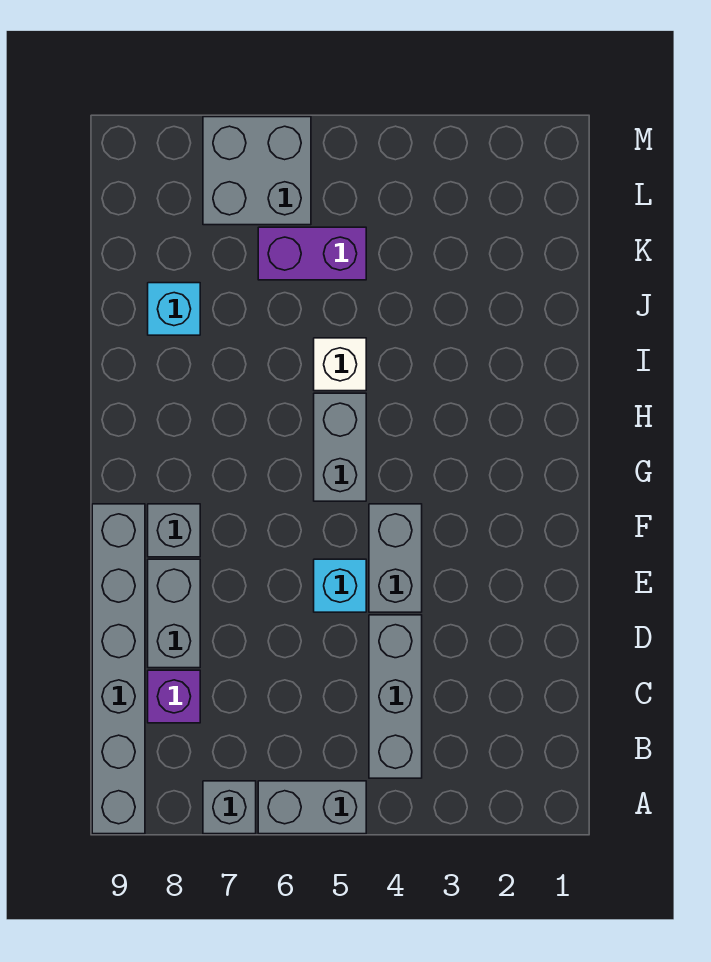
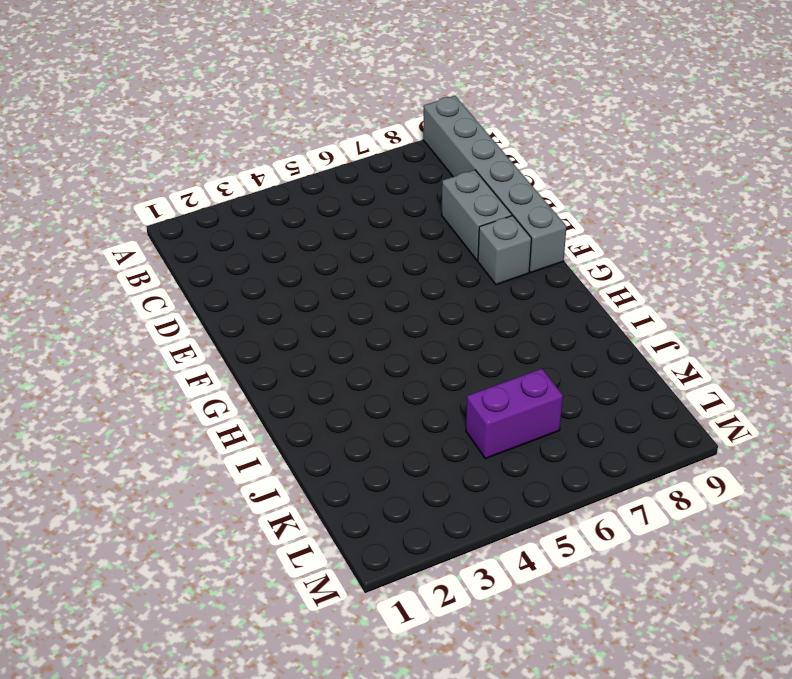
none -> grey brick A5:A6 level 1
none -> grey brick A7 level 1
none -> grey brick B4:D4 level 1

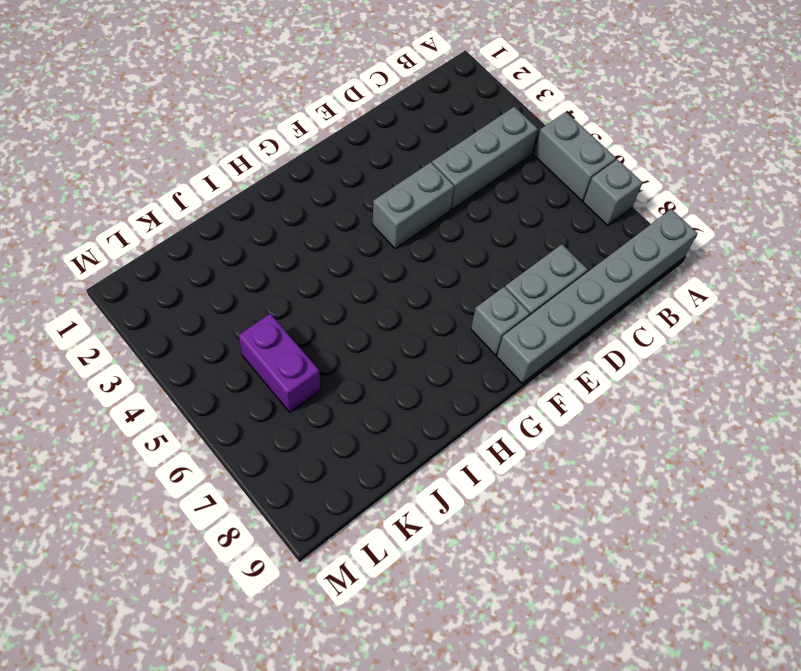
none -> purple brick C8 level 1
none -> cyan brick E5 level 1
none -> grey brick G5:H5 level 1

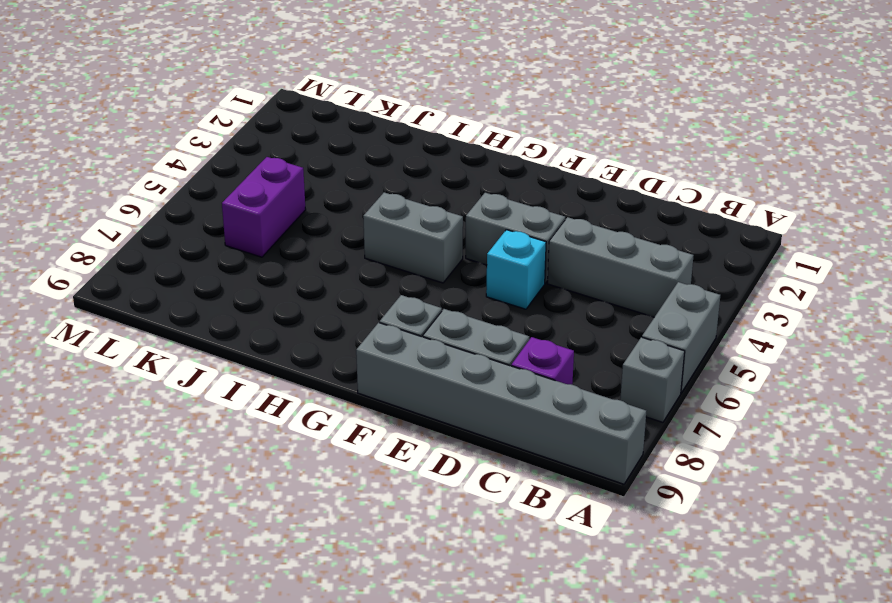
none -> white brick I5 level 1
none -> cyan brick J8 level 1
none -> grey brick L6:M7 level 1

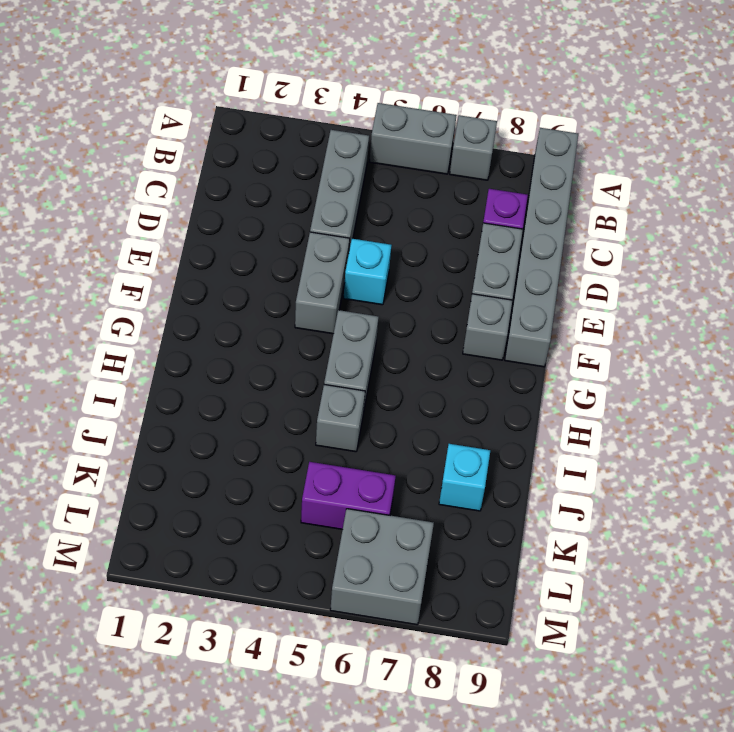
grey brick I5 level 1 -> white brick I5 level 1

